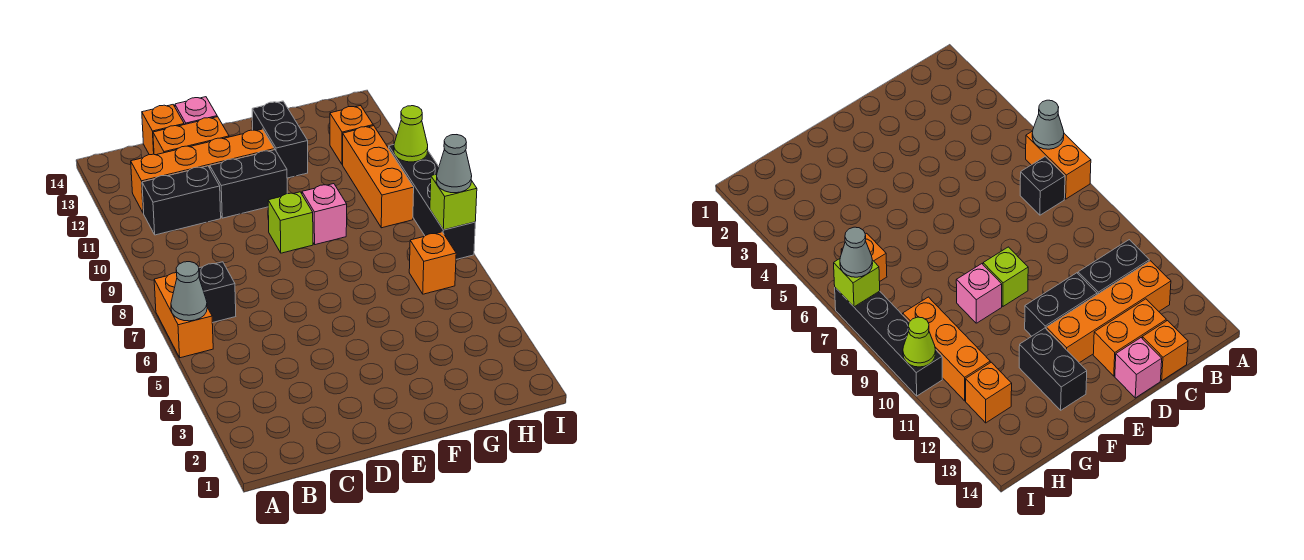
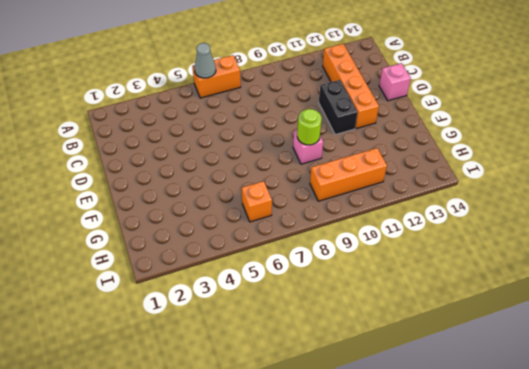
lime round brick F9 level 2 -> none
none -> black brick B7 level 1
none -> black brick B11:C11 level 1
none -> orange brick C13:D13 level 1

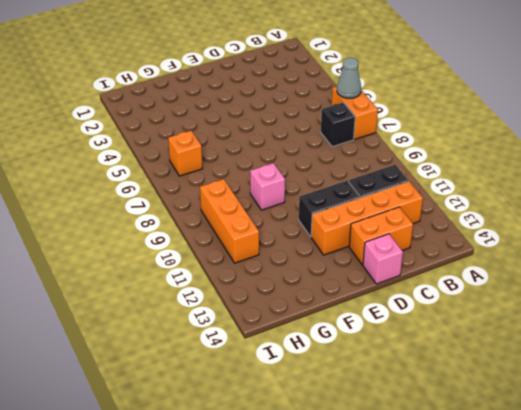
none -> orange brick C14 level 1
none -> lime brick E9 level 1
none -> black brick F12:F13 level 1

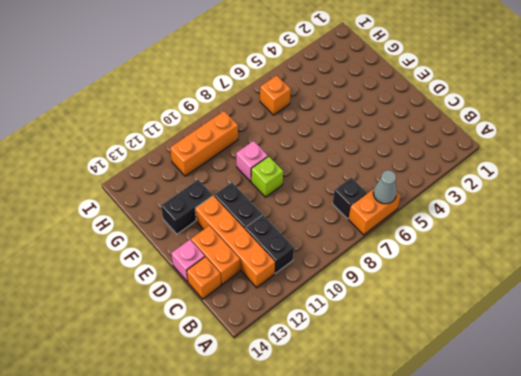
none -> orange brick H12 level 1
none -> black brick I7:I10 level 1
none -> lime brick I7 level 2

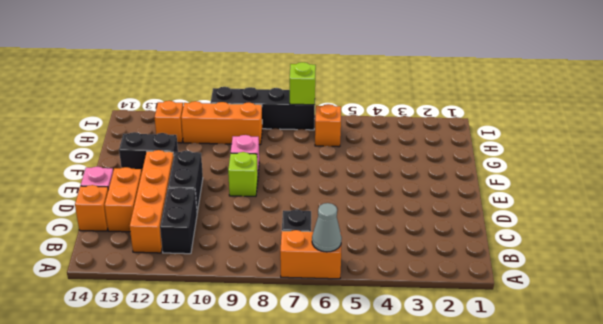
none -> lime cone I10 level 2
none -> grey cone I7 level 3

